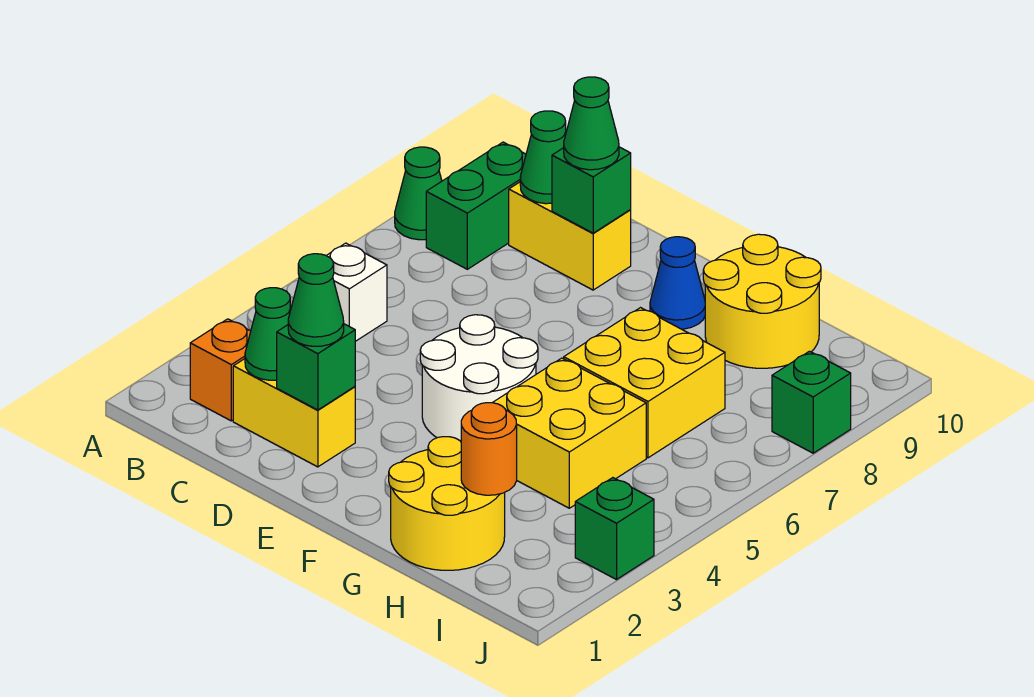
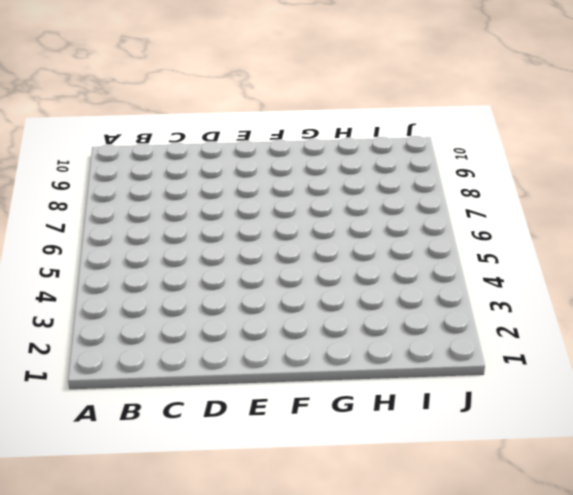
none -> green cone A8 level 1
none -> orange brick B2 level 1
none -> white brick B5 level 1

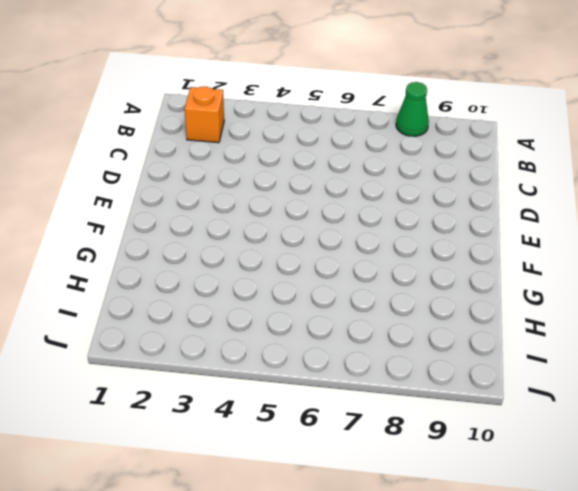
none -> white brick B5 level 1
none -> green brick B8:B9 level 1
none -> yellow brick C2:D2 level 1

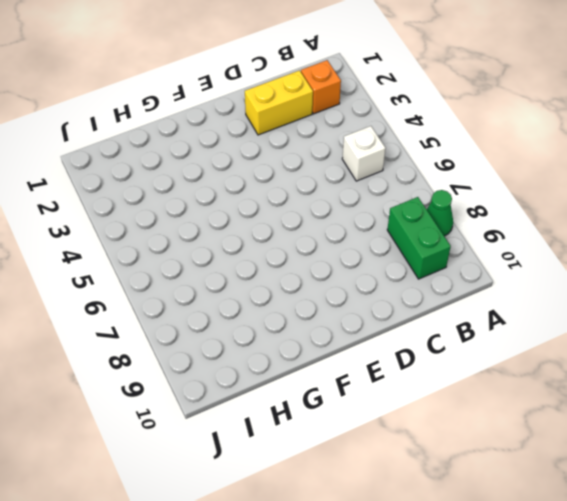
none -> yellow brick C9:D9 level 1
none -> white round brick E4:F5 level 1
none -> blue cone F9 level 1

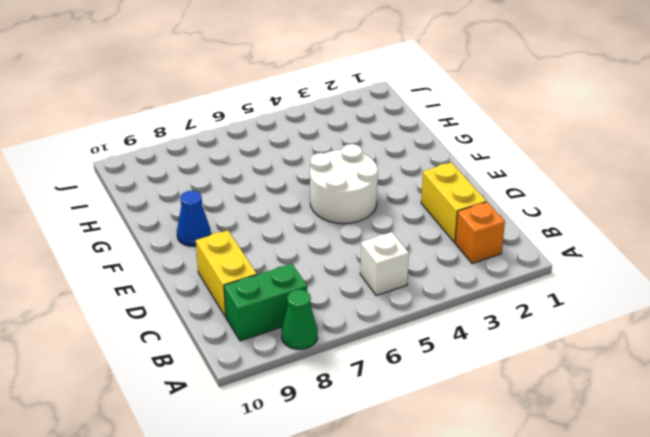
none -> yellow round brick G1:H2 level 1
none -> yellow brick G4:H5 level 1
none -> yellow brick G6:H7 level 1

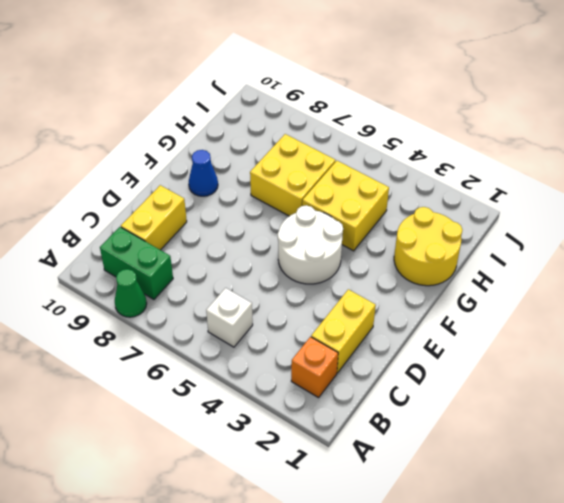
none -> yellow round brick G9:H10 level 1
none -> green brick J3 level 1
none -> green brick J8 level 1

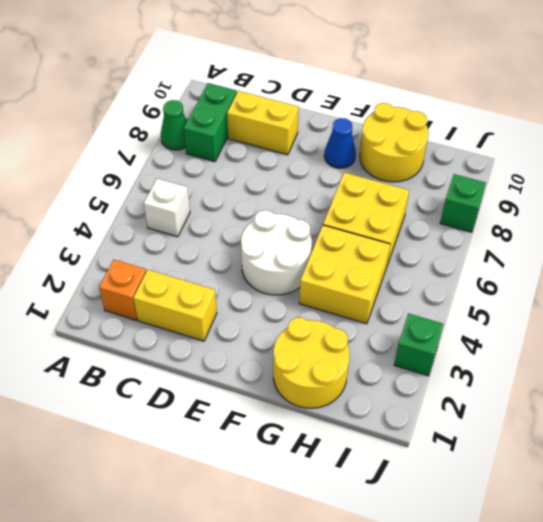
none -> green cone C2 level 2
none -> green cone C9 level 2
none -> green brick D2 level 2

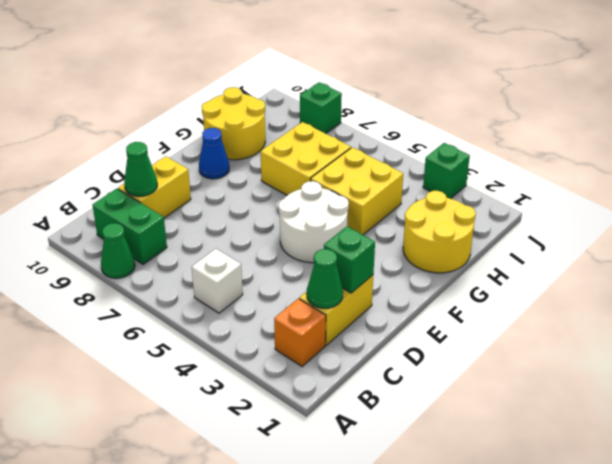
none -> green brick D9 level 2
none -> orange round brick H2 level 2
none -> green cone D2 level 3

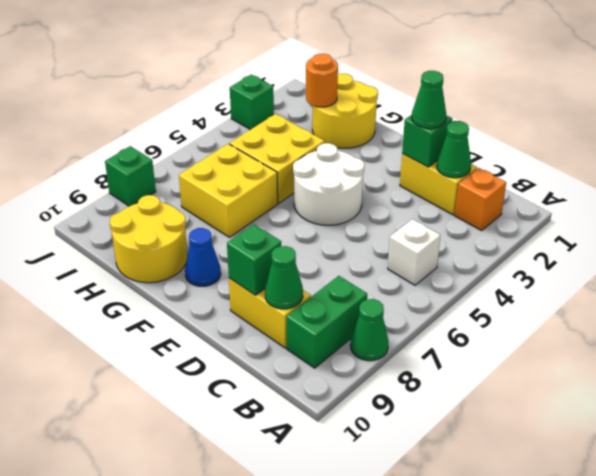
none -> green cone D9 level 3

